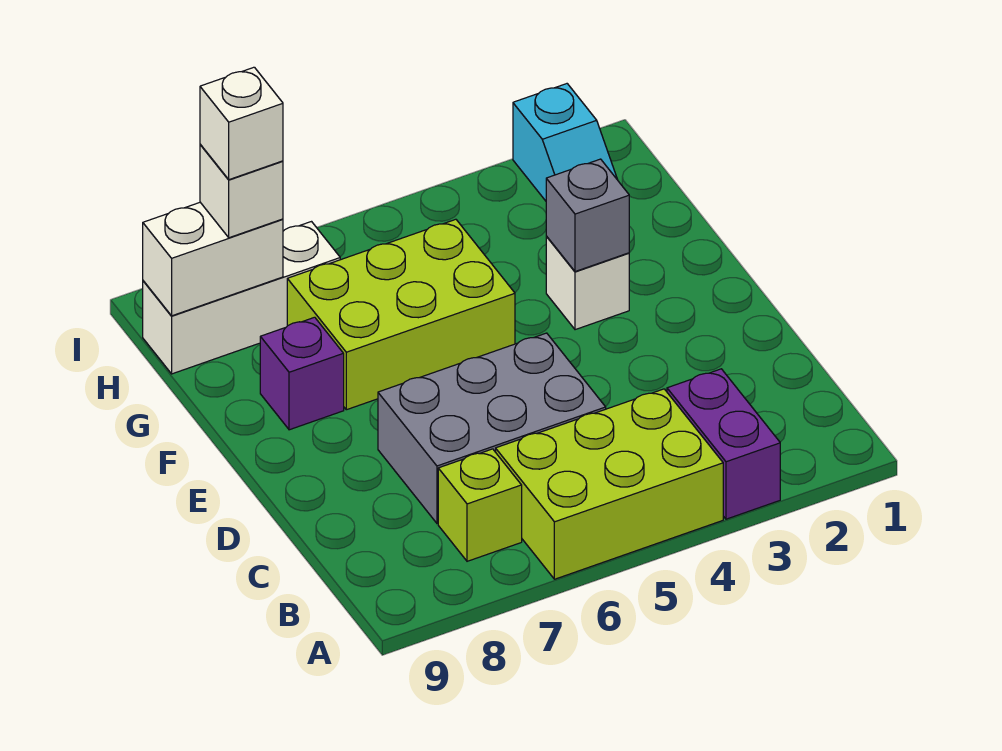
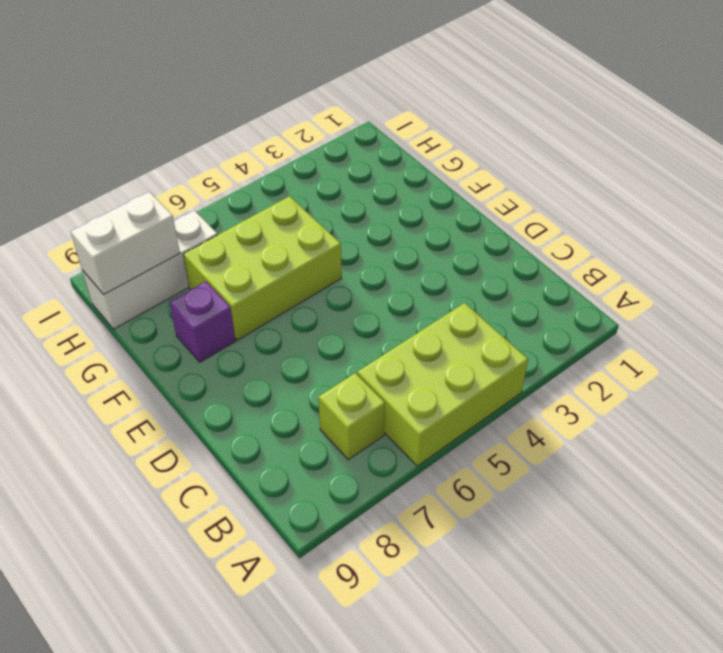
none -> purple brick A3:B3 level 1
none -> grey brick C5:D7 level 1
none -> white brick F3 level 1

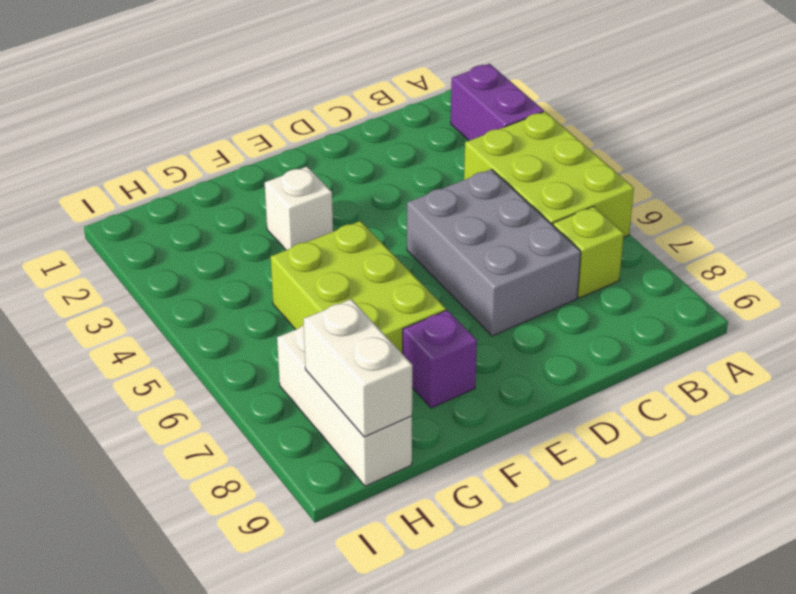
purple brick A2:A3 level 1 -> purple brick A3:B3 level 1
none -> cyan slope H2:I2 level 1 top I
none -> grey brick F3 level 2
none -> white brick H8 level 3

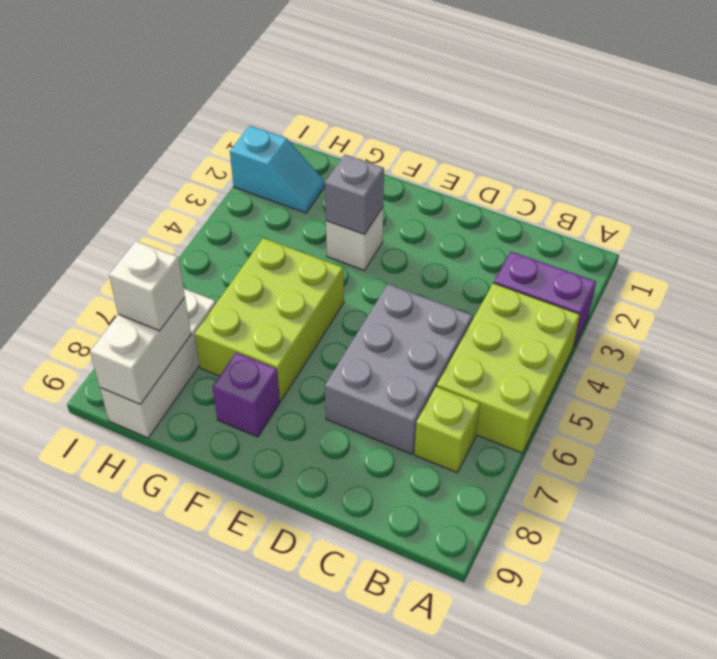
none -> white brick H8 level 4

